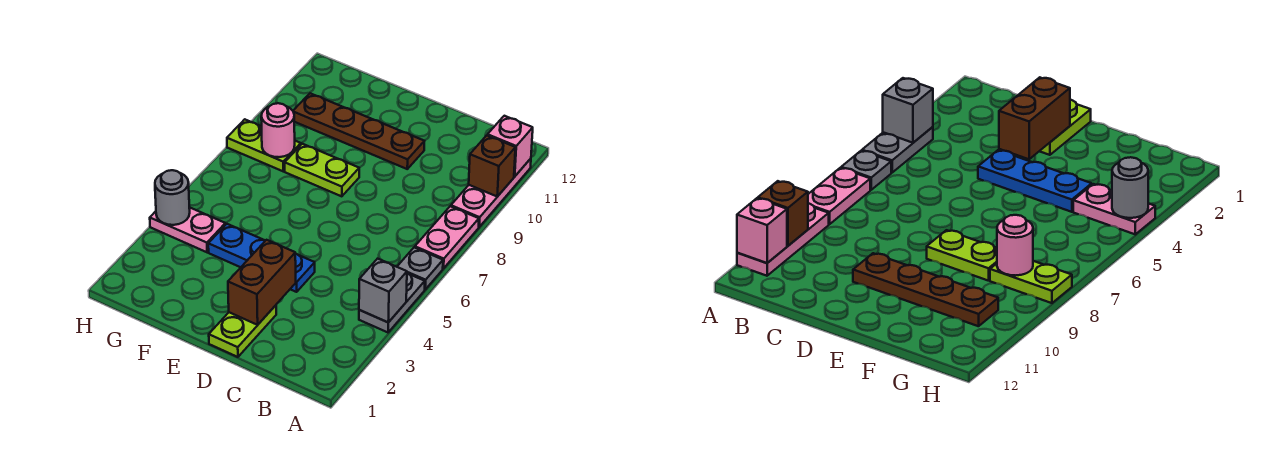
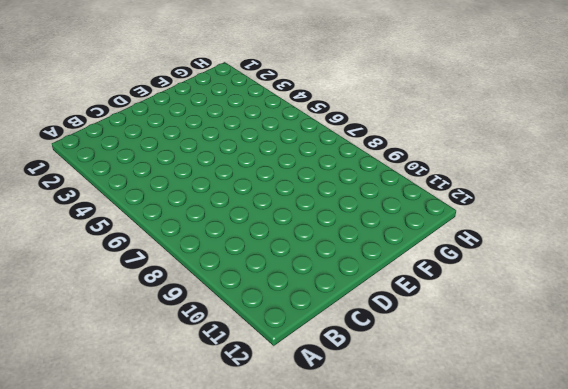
none -> grey plate A4:A5 level 1
none -> grey plate A6 level 1
none -> pink plate A7:A8 level 1

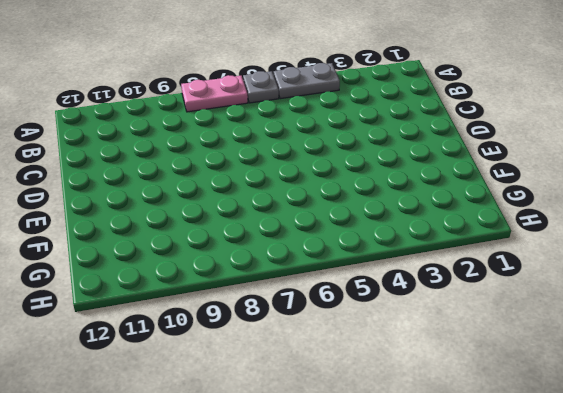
none -> pink plate A9:A11 level 1
none -> lime plate D1:D2 level 1
none -> blue plate D4:F4 level 1

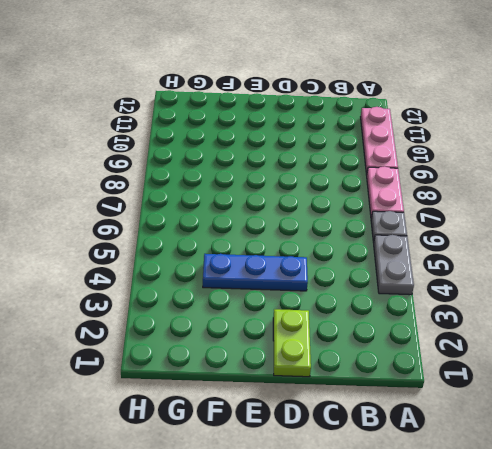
none -> brown plate D10:G10 level 1
none -> lime plate E8:F8 level 1
none -> pink plate G4:H4 level 1

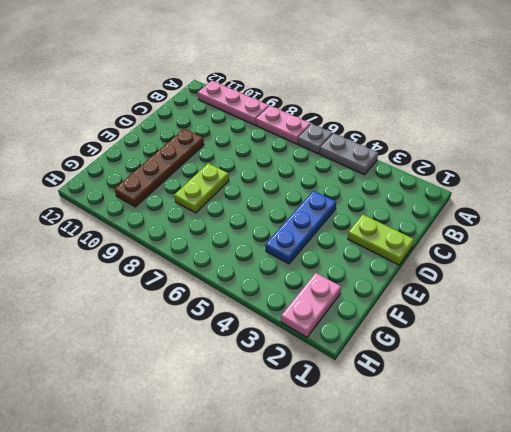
pink plate G2:H2 level 1 -> pink plate G4:H4 level 1
none -> lime plate G8:H8 level 1
none -> grey brick A4 level 2
none -> brown brick A10 level 2

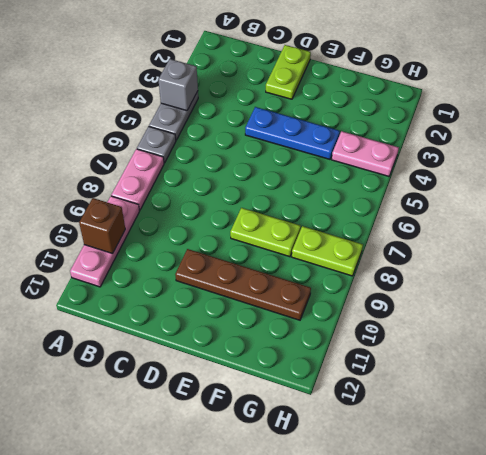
none -> pink brick A11 level 2
none -> brown brick D2:D3 level 2
none -> pink round brick G8 level 2

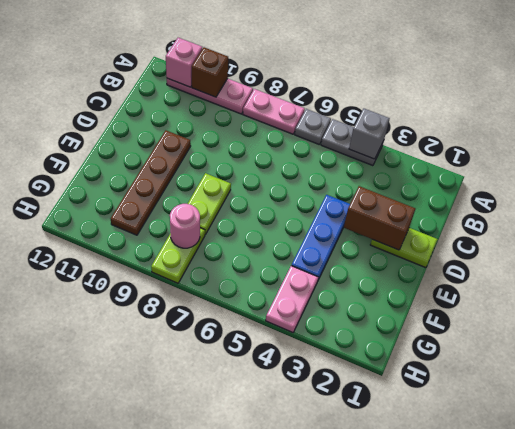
none -> grey round brick H4 level 2

